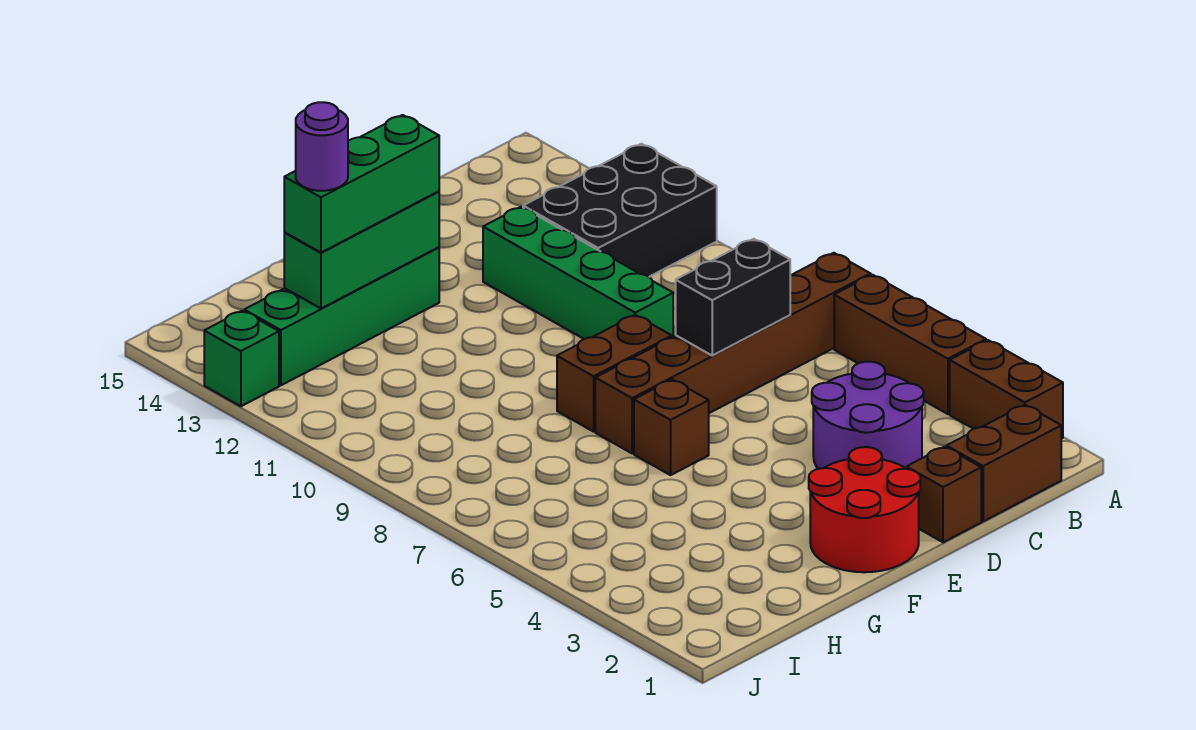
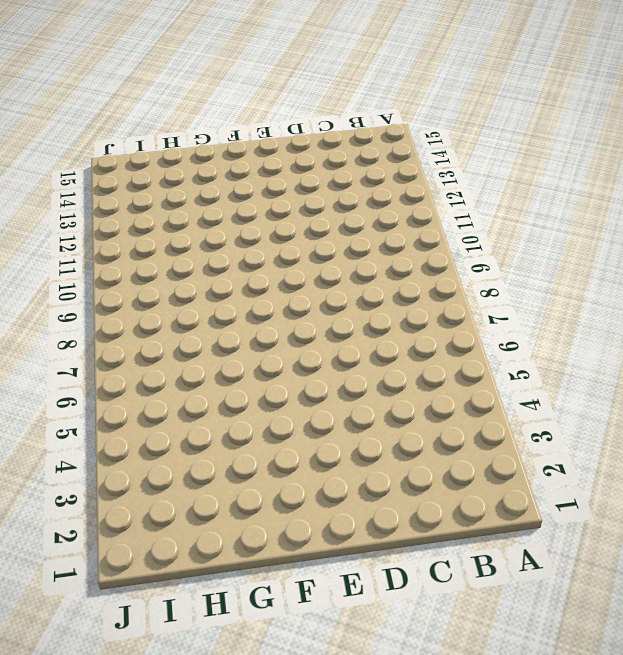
none -> brown brick A2:A3 level 1
none -> brown brick A4:A6 level 1
none -> brown brick A7:F7 level 1

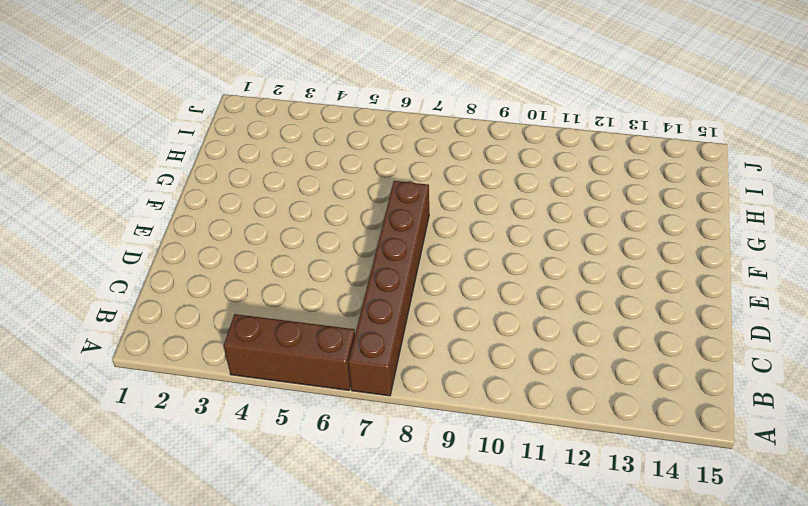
none -> brown brick A2:A3 level 1
none -> black brick A11:C12 level 1
none -> brown brick B1:C1 level 1

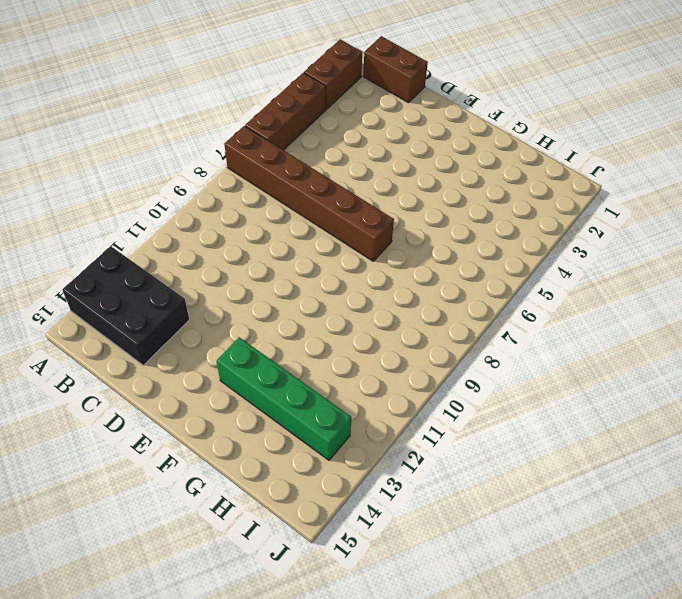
black brick A13:C14 level 1 -> black brick A11:C12 level 1
none -> purple round brick C3:D4 level 1
none -> brown brick D1 level 1
none -> green brick D9:D12 level 1

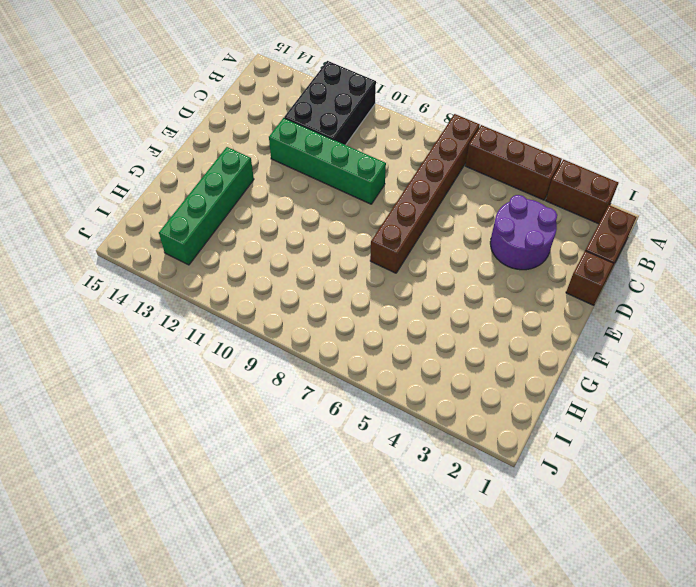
none -> red round brick E1:F2 level 1
none -> brown brick E8:F8 level 1
none -> brown brick F6 level 1

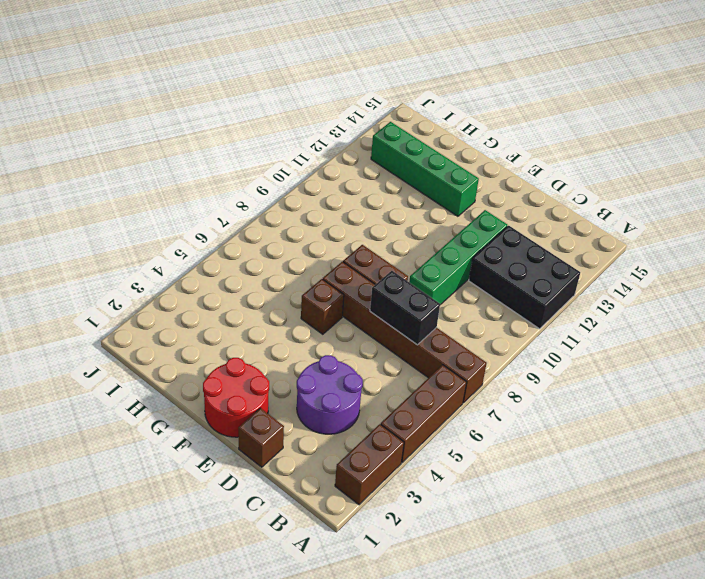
none -> brown brick B1:C1 level 1
none -> green brick J13 level 1
none -> green brick F13:H13 level 2

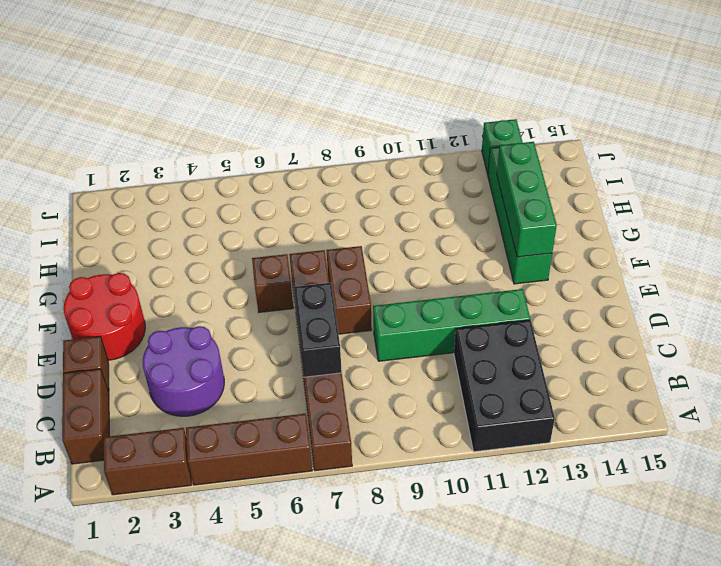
none -> green brick F13:H13 level 3
none -> purple round brick H13 level 4

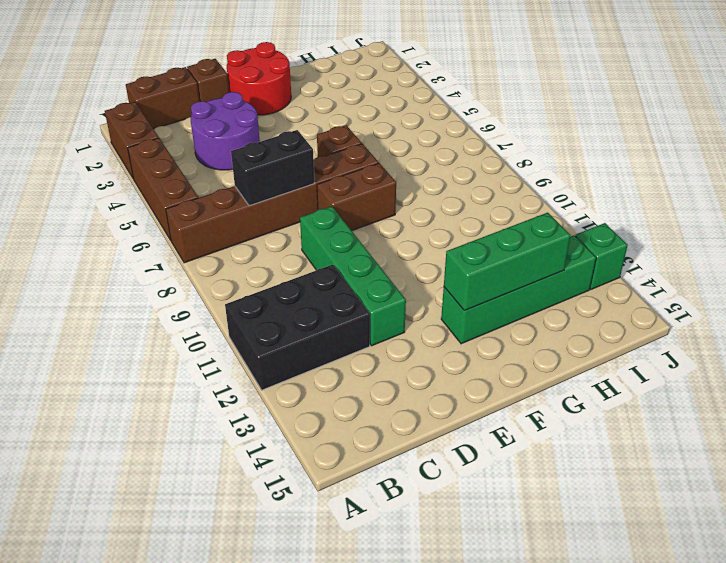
none -> green brick F13:H13 level 3
none -> purple round brick H13 level 4

